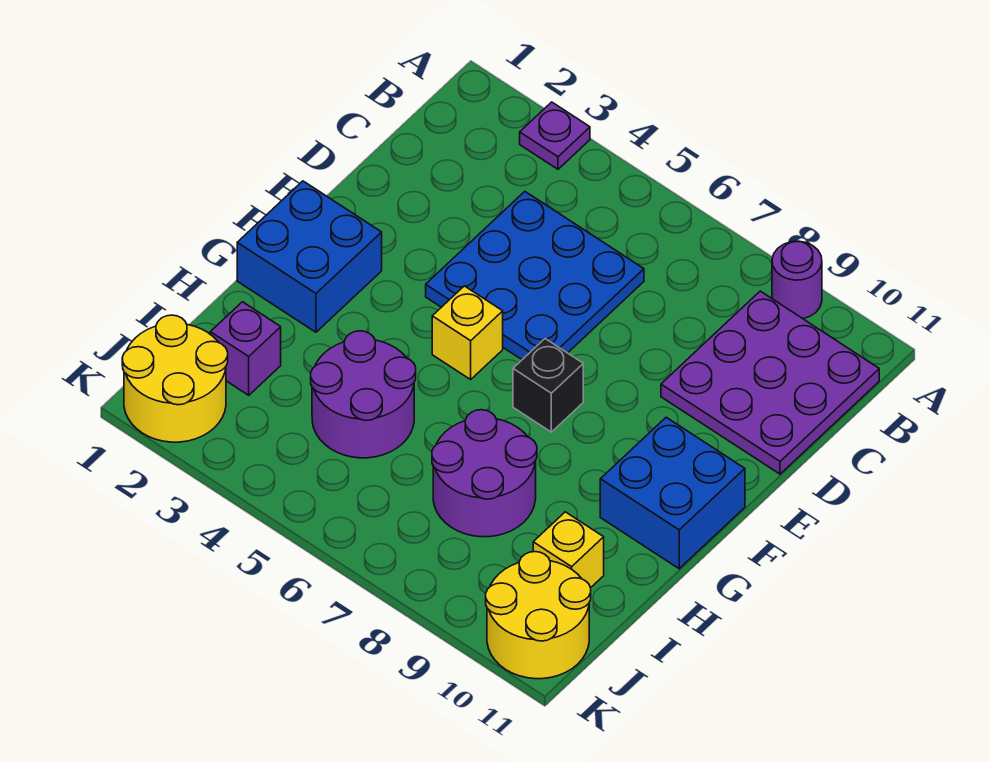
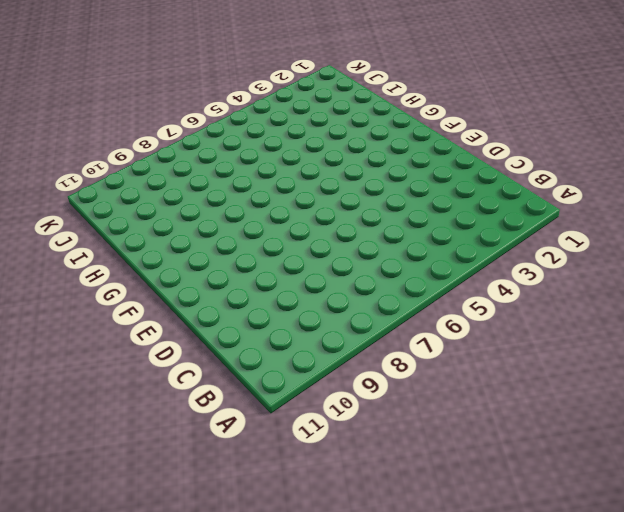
none -> purple plate A3 level 1
none -> purple round brick A9 level 1
none -> purple plate B9:D11 level 1

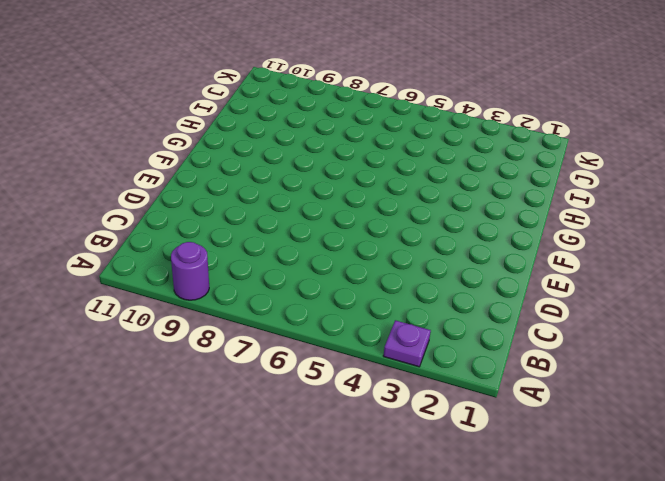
none -> purple plate B9:D11 level 1
none -> blue plate C4:E6 level 1
none -> blue brick F1:G2 level 1

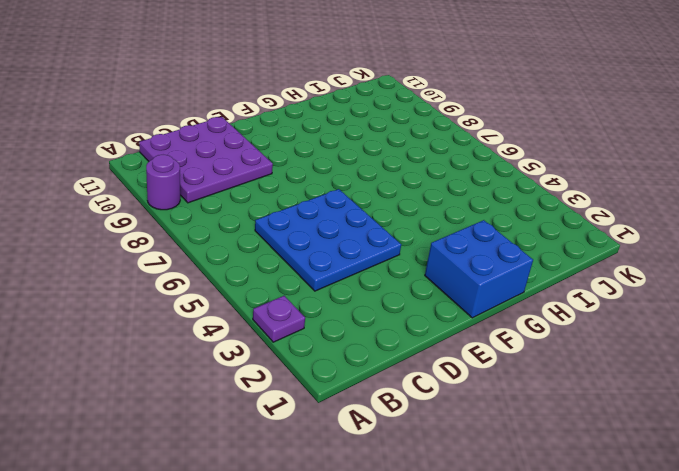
none -> yellow brick F5 level 1
none -> black brick F7 level 1
none -> blue brick F10:G11 level 1

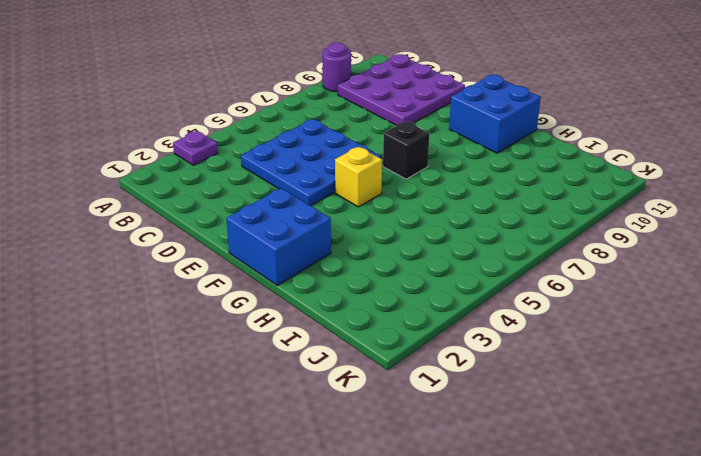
none -> purple round brick H4:I5 level 1
none -> purple round brick H7:I8 level 1
none -> purple brick I2 level 1

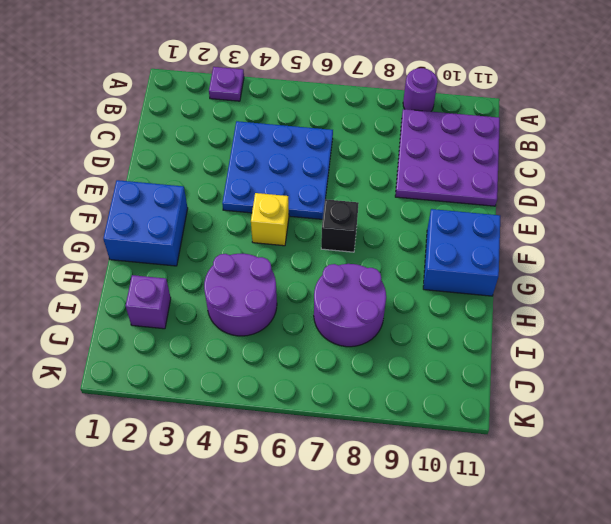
none -> yellow brick I10 level 1
none -> yellow round brick J1:K2 level 1
none -> yellow round brick J10:K11 level 1

